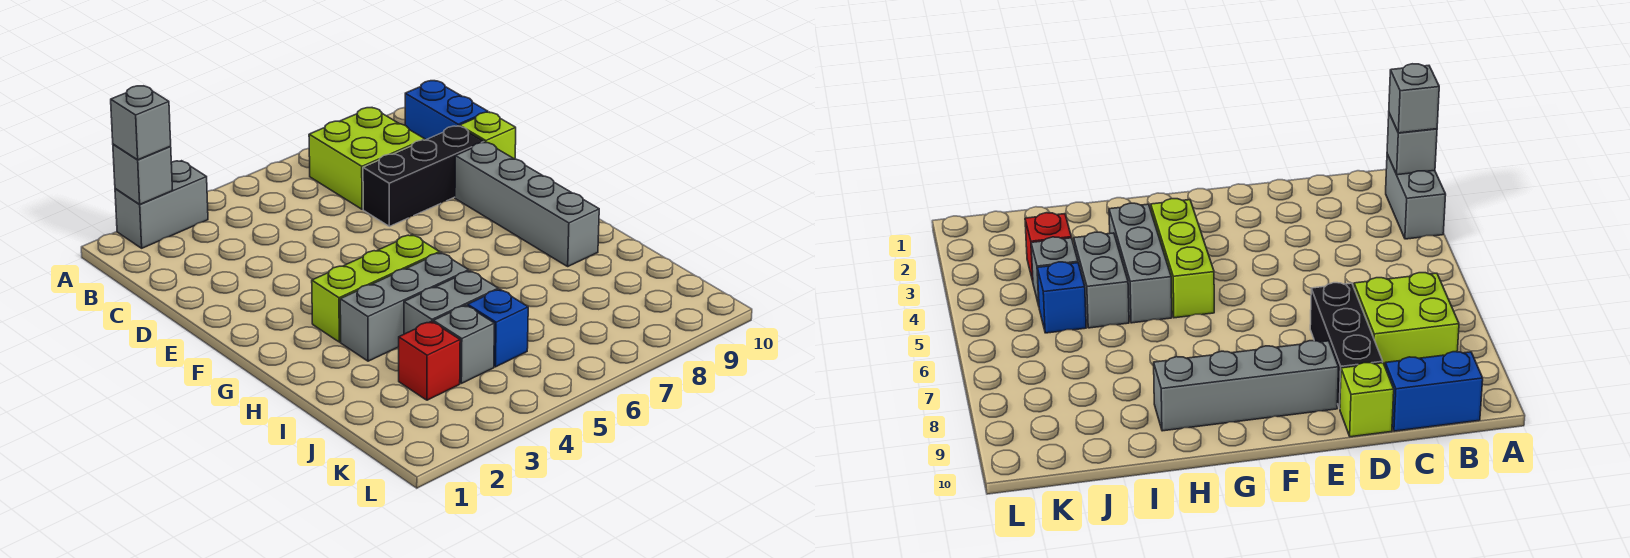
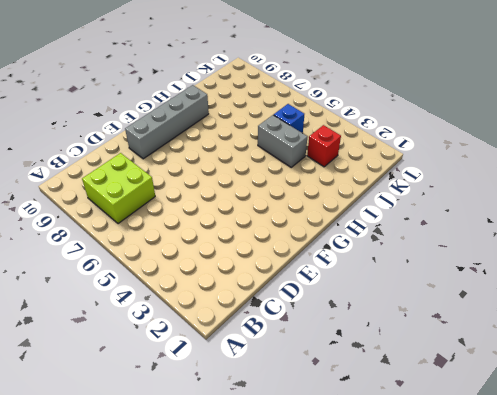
none -> grey brick A2:A3 level 1
none -> blue brick B10:C10 level 1
none -> black brick D7:D9 level 1

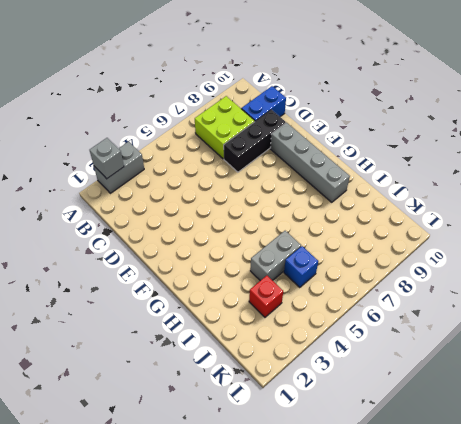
blue brick C9:C10 level 1 -> blue brick B10:C10 level 1
none -> lime brick D10 level 1
none -> lime brick G3:G5 level 1
none -> grey brick H3:H5 level 1

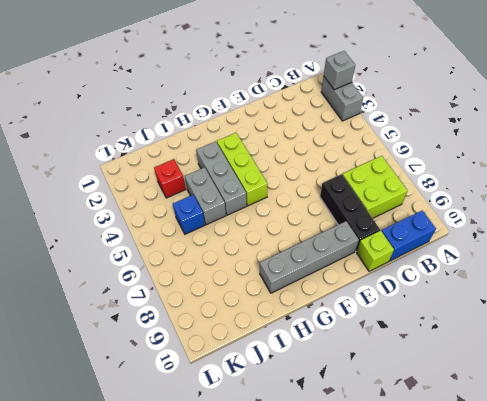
none -> grey brick J4 level 1
none -> grey brick A2 level 3

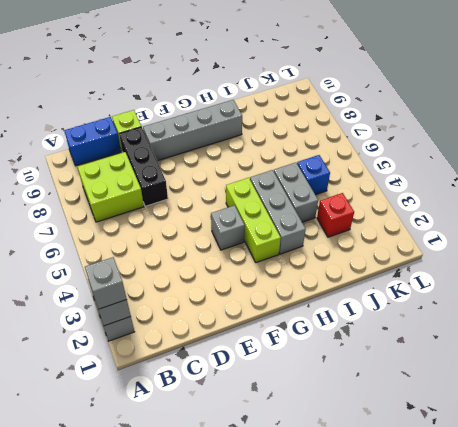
grey brick F4 level 1 -> grey brick J4 level 1

